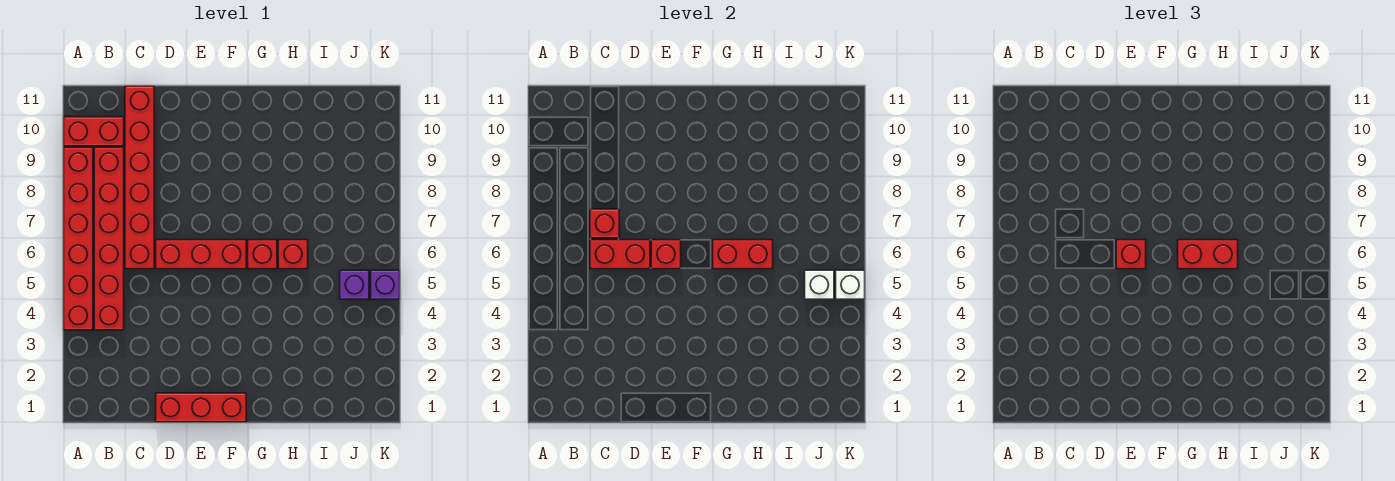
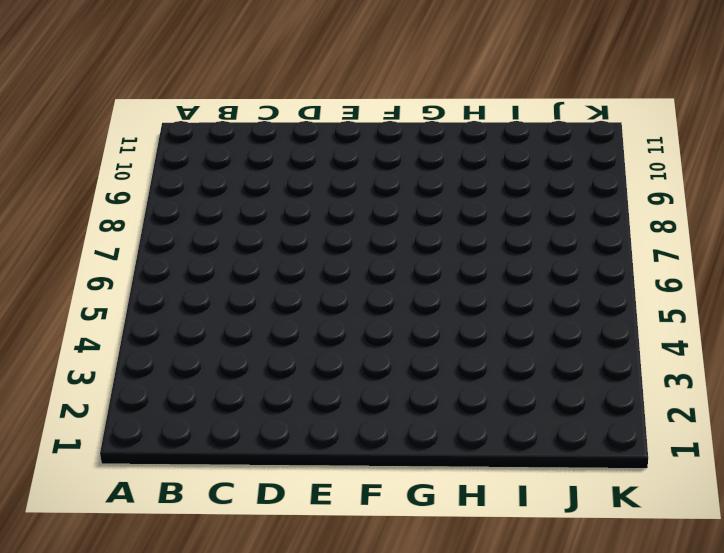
none -> red brick A4:A9 level 1
none -> red brick A10:B10 level 1
none -> red brick B4:B9 level 1

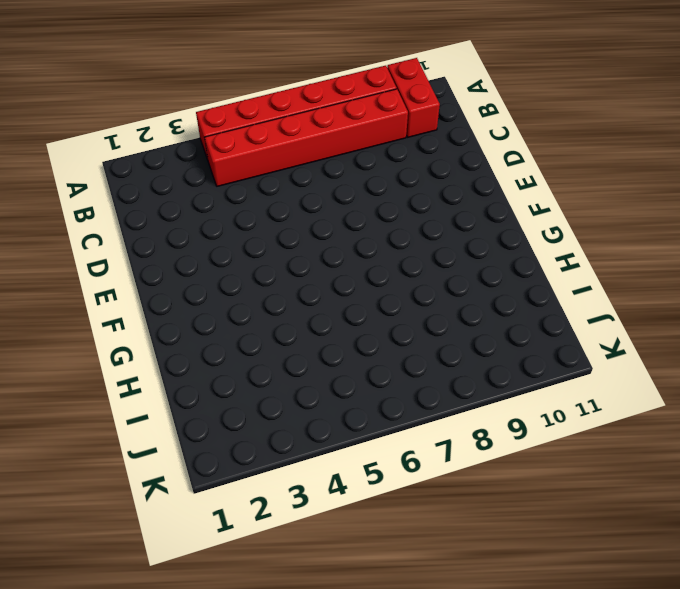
none -> red brick C6:C11 level 1
none -> red brick D1:F1 level 1
none -> red brick D6:F6 level 1

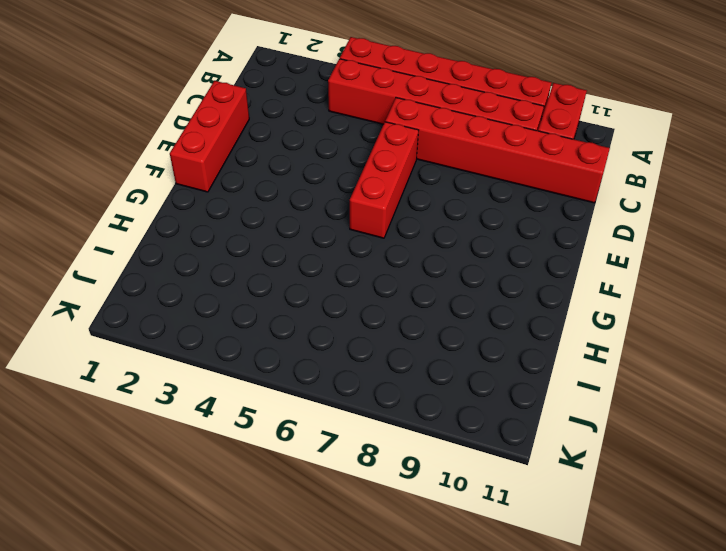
none -> red brick G6 level 1
none -> red brick H6 level 1
none -> purple brick J5 level 1

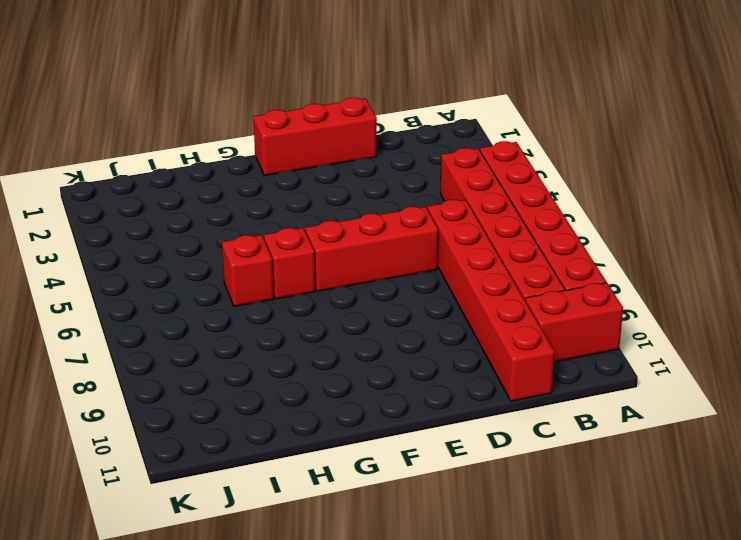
none -> purple brick J5 level 1
none -> purple brick K5 level 1
none -> red brick C6:D6 level 2

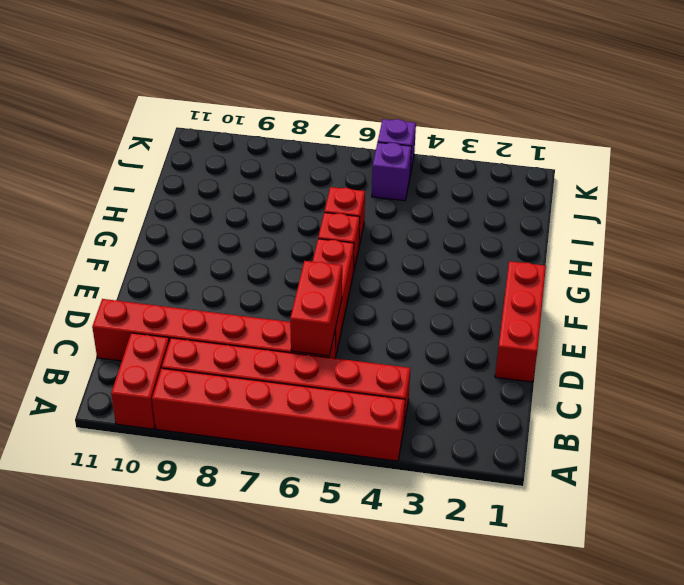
none -> red brick C7 level 2
none -> red brick E6 level 2
none -> red brick G6:H6 level 2

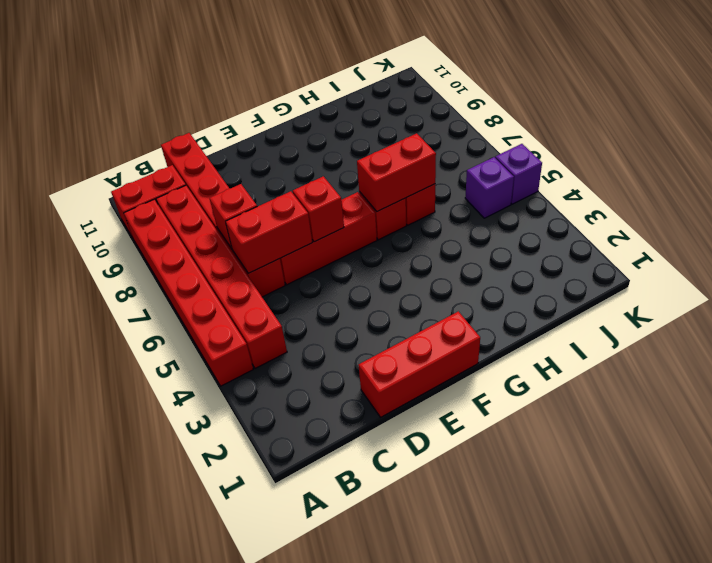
none -> white brick J5 level 2
none -> white brick K5 level 2
none -> red brick E6 level 3

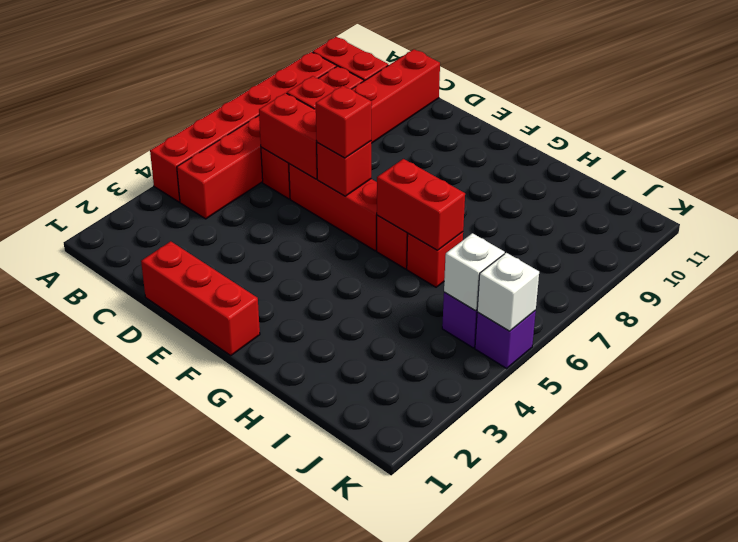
none -> red brick G6:H6 level 3

